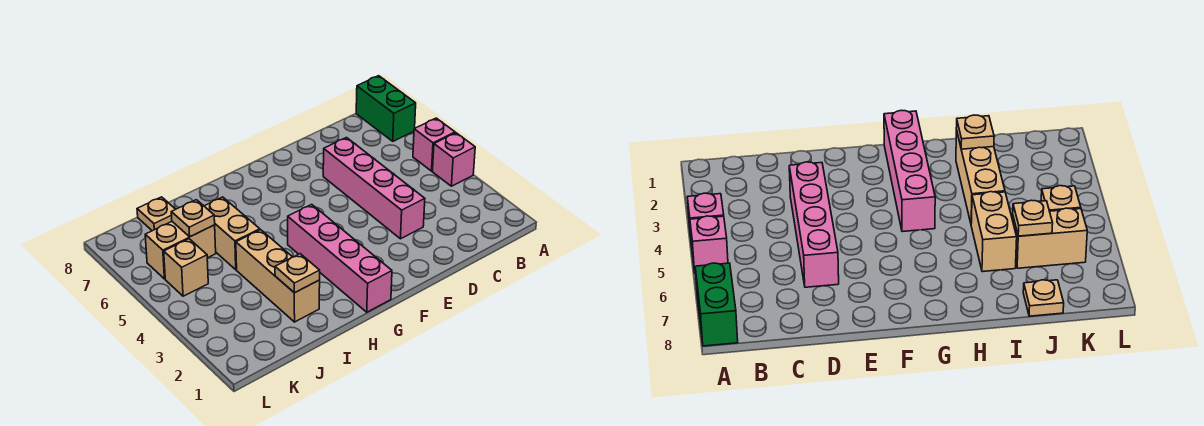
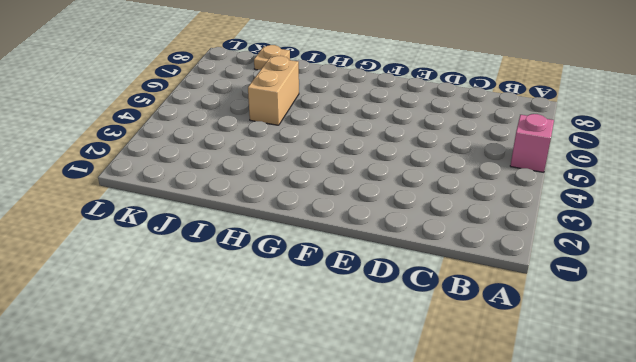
none -> pink brick A4 level 1
none -> green brick A7:A8 level 1
none -> pink brick D3:D6 level 1

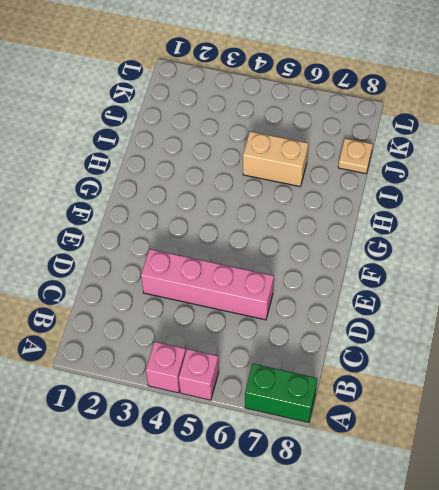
none -> pink brick G1:G4 level 1
none -> tan brick I2:I4 level 1
none -> tan brick J6:K6 level 1

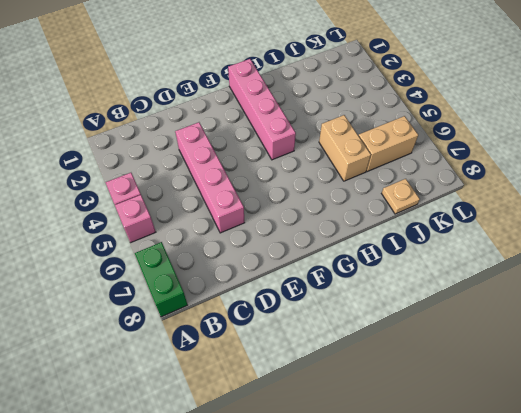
none -> tan brick I2:I4 level 1
none -> tan brick K5 level 1
none -> tan plate I2 level 2

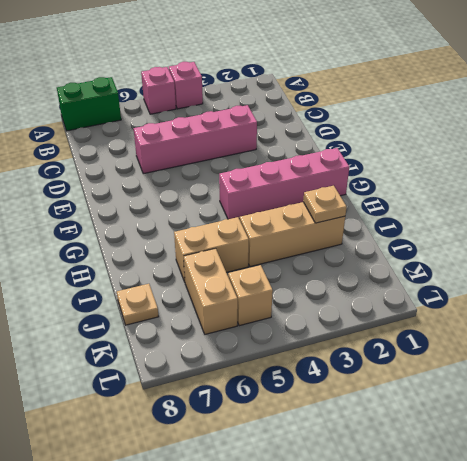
none -> tan plate J6 level 2

